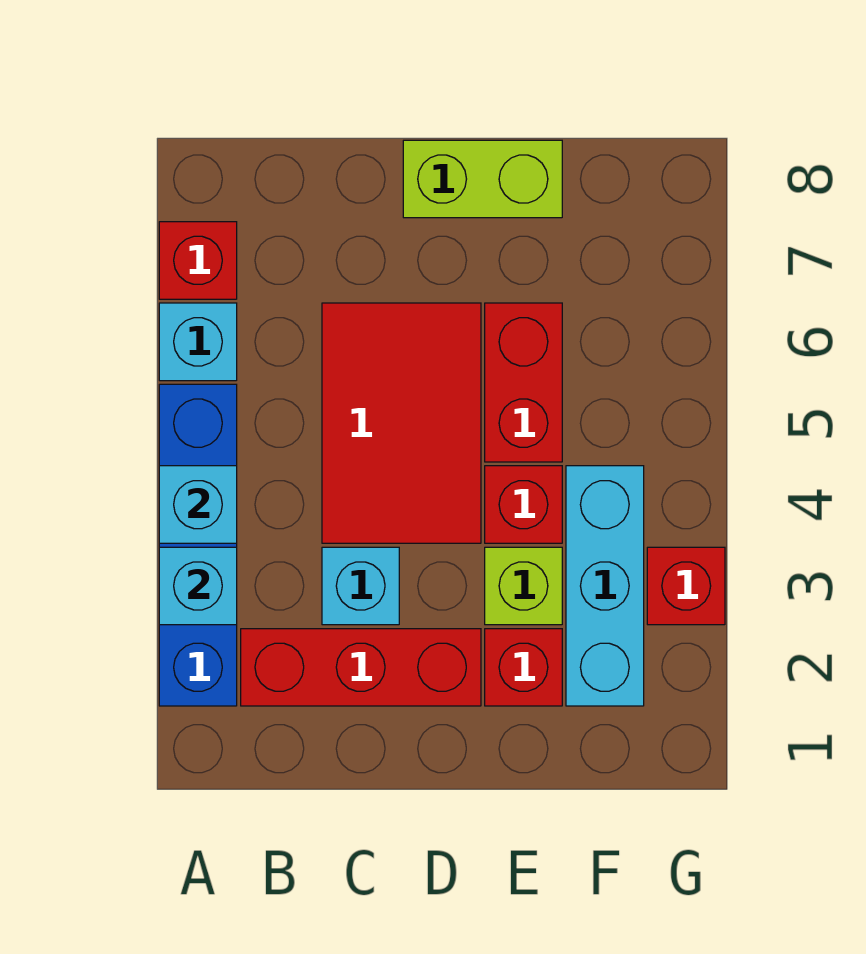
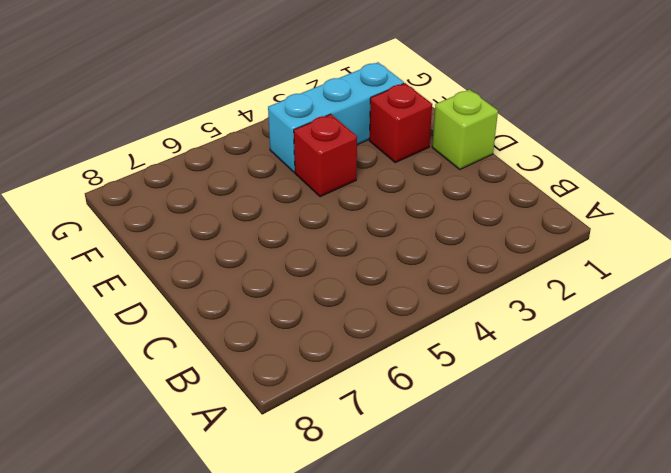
lime brick D1 level 1 -> lime brick E3 level 1
none -> blue brick A2:A5 level 1
none -> cyan brick A6 level 1
none -> red brick A7 level 1

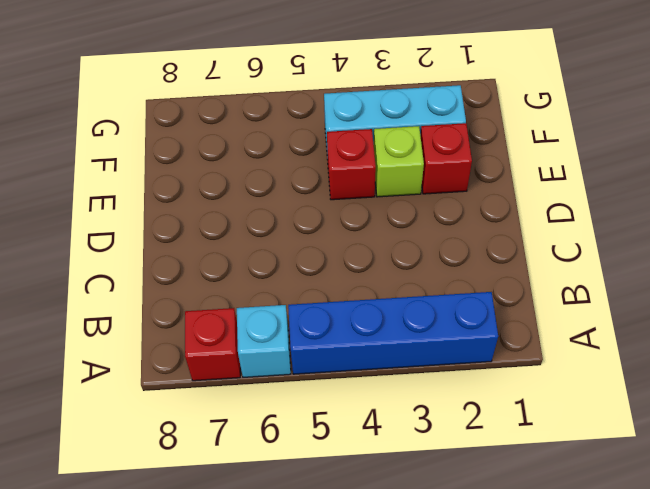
none -> red brick B2:D2 level 1
none -> cyan brick C3 level 1
none -> red tile C4:D6 level 1

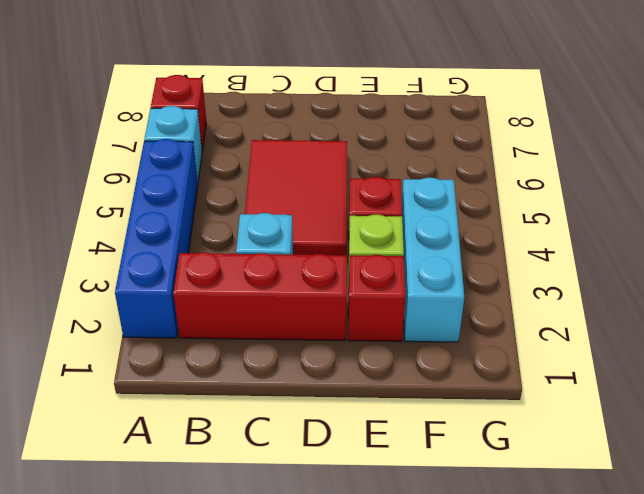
none -> lime brick D8:E8 level 1
none -> red brick E5:E6 level 1
none -> red brick G3 level 1

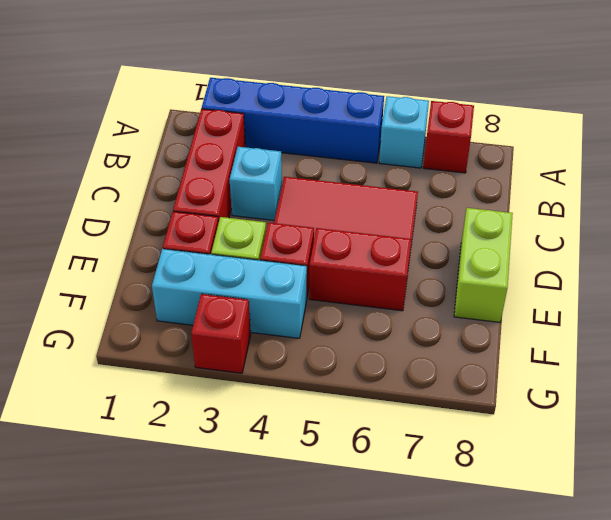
none -> cyan brick A3 level 2
none -> cyan brick A4 level 2

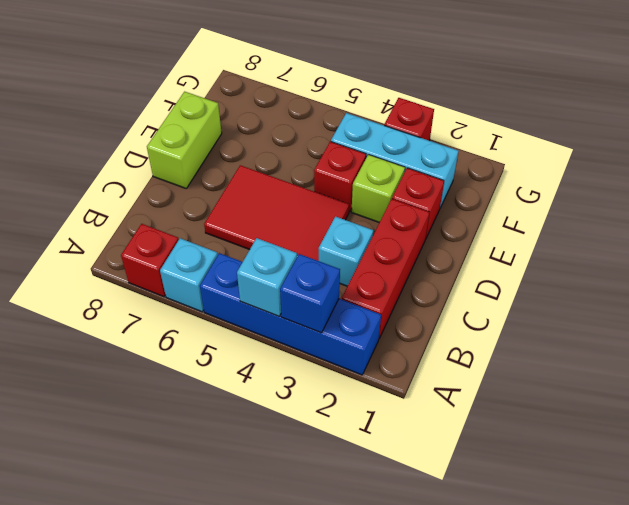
blue brick A3 level 2 -> cyan brick A3 level 2
none -> red brick E5:E6 level 1

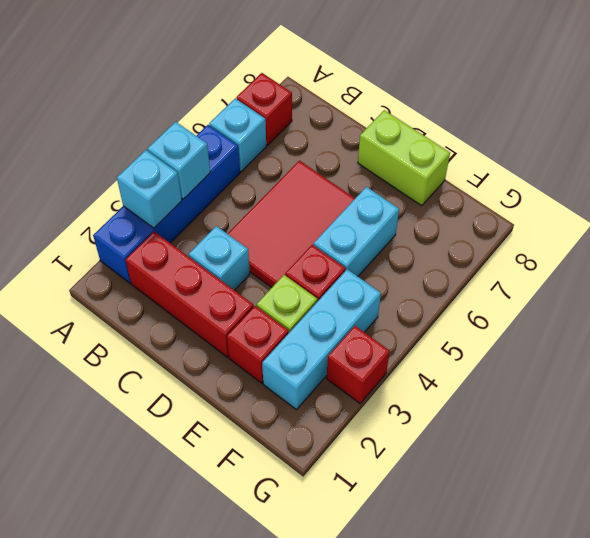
cyan brick E5:E6 level 1 -> red brick E5:E6 level 1

